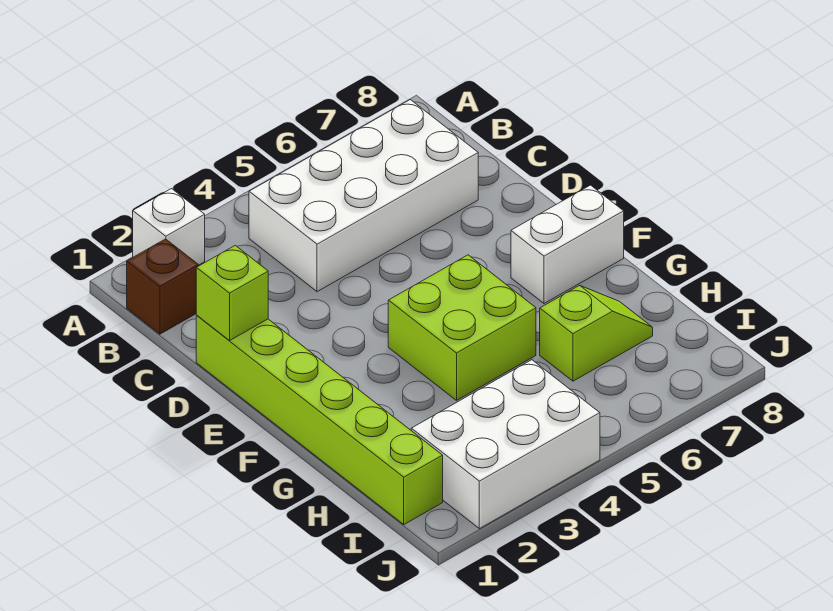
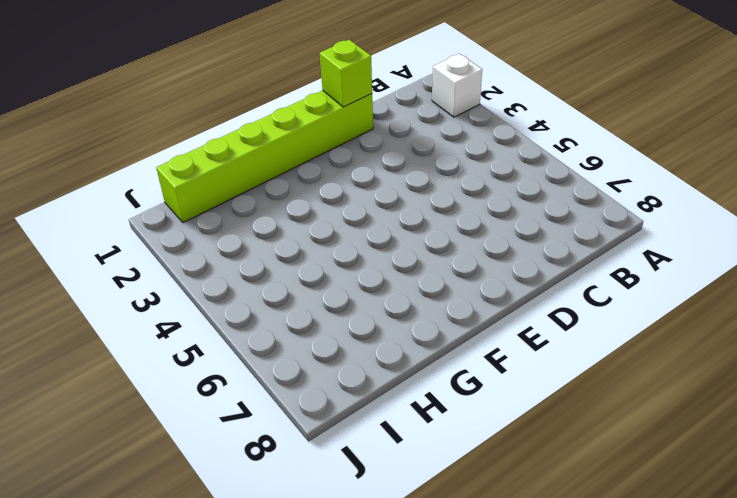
none -> brown brick B1 level 1
none -> white brick B4:C7 level 1

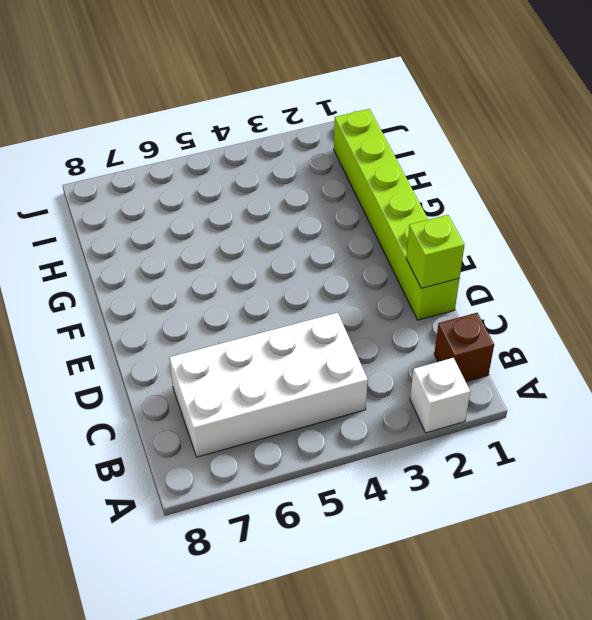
none -> lime brick F4:G5 level 1
none -> white brick F7:F8 level 1

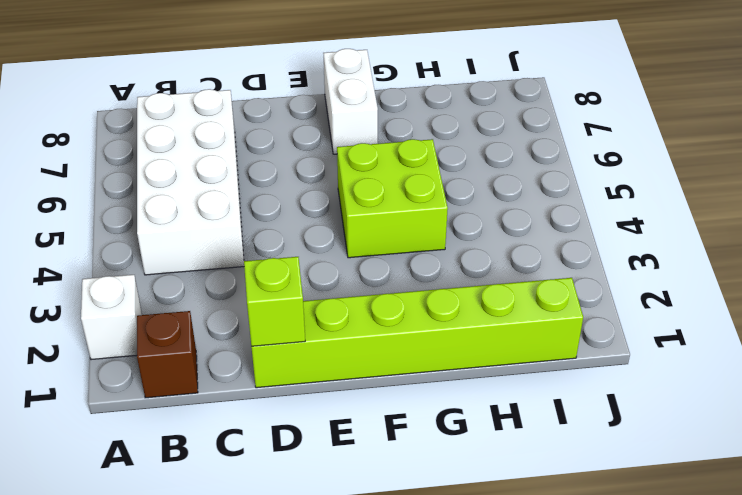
none -> lime slope H6:H7 level 1 top 6
none -> white brick I2:J4 level 1

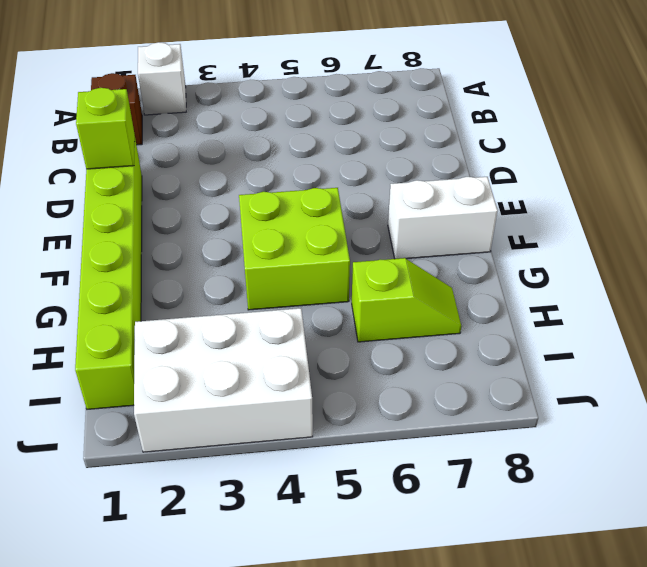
none -> white brick B4:C7 level 1

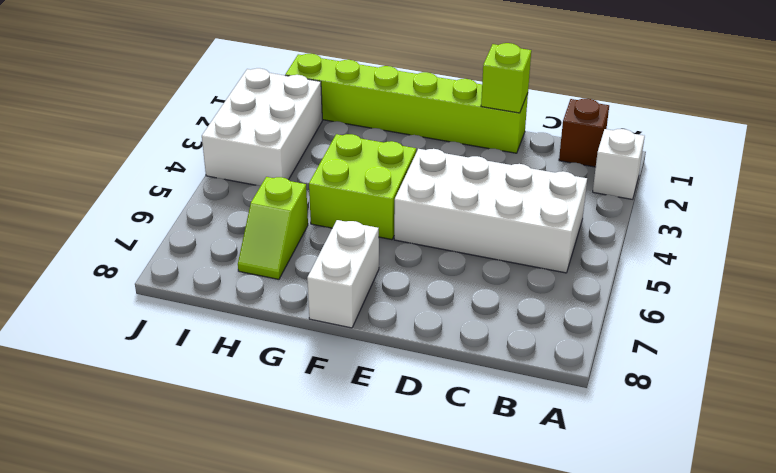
white brick B4:E5 level 1 -> white brick B4:C7 level 1

